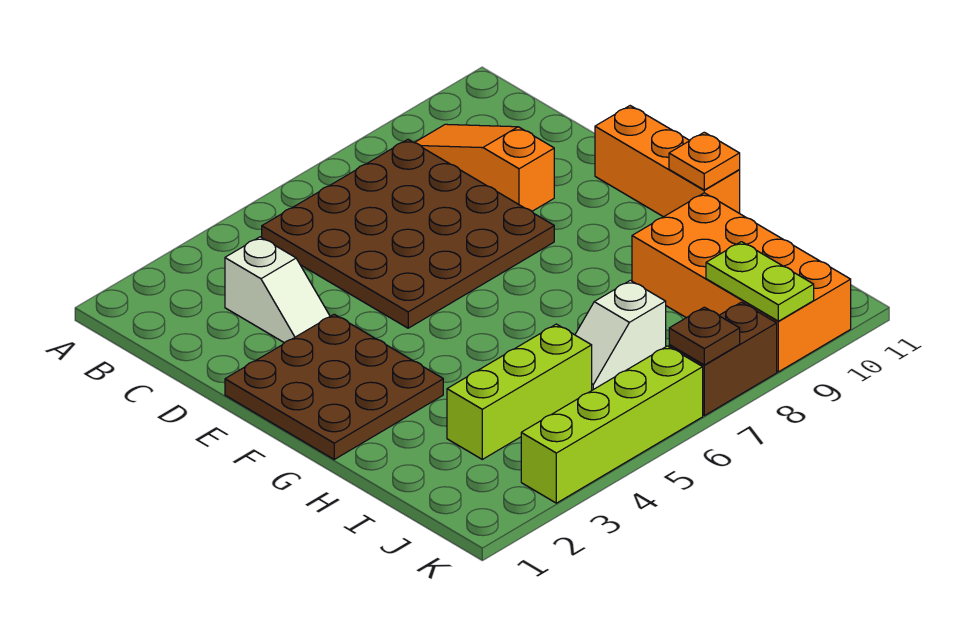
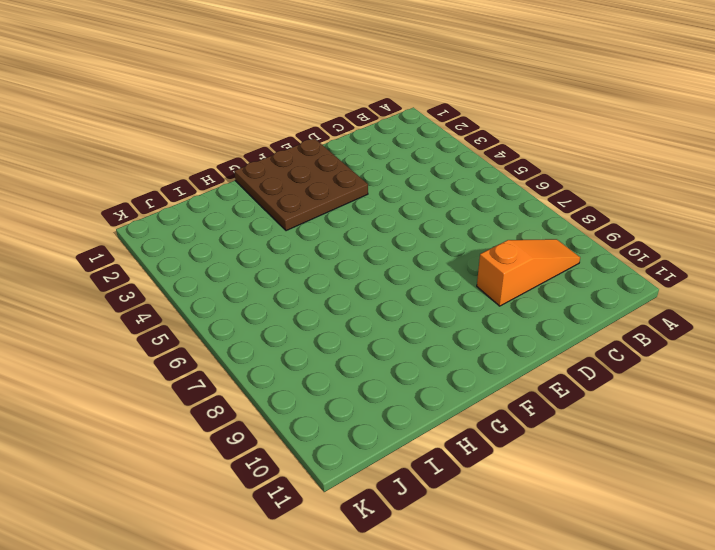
none -> brown plate B5:E8 level 1
none -> white slope C3:D3 level 1 top C
none -> orange brick E11:G11 level 1

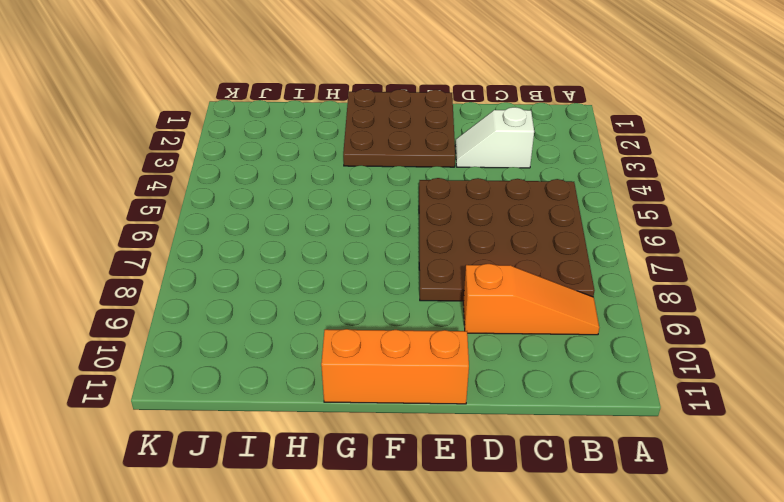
none -> orange brick H9:K10 level 1
none -> lime brick I3:I5 level 1
none -> white slope I6:I7 level 1 top 7

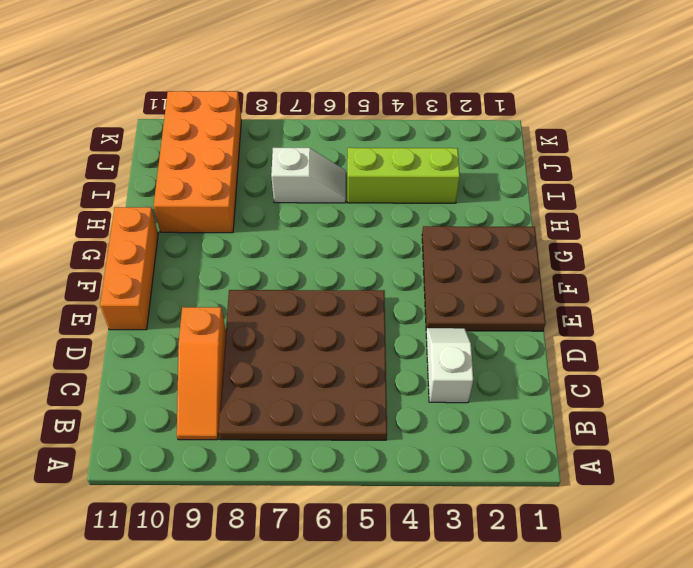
none -> lime brick K3:K6 level 1
none -> brown brick K7:K8 level 1
none -> orange plate G11 level 2

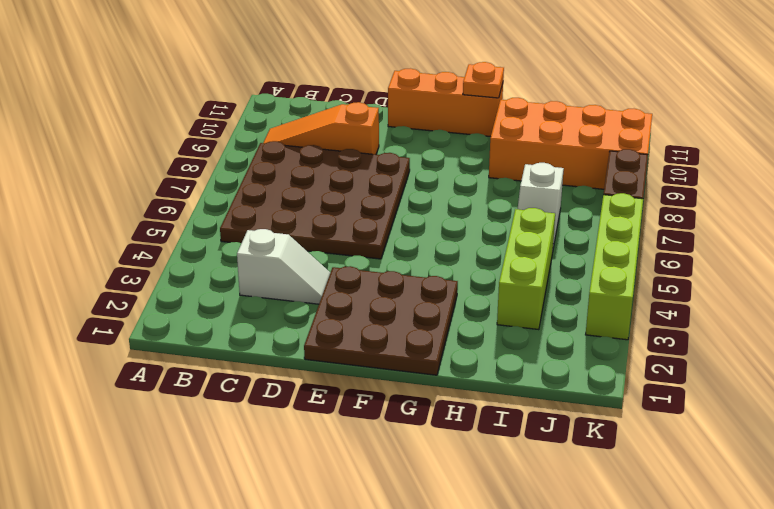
none -> lime plate J9:K9 level 2
none -> brown plate K7 level 2

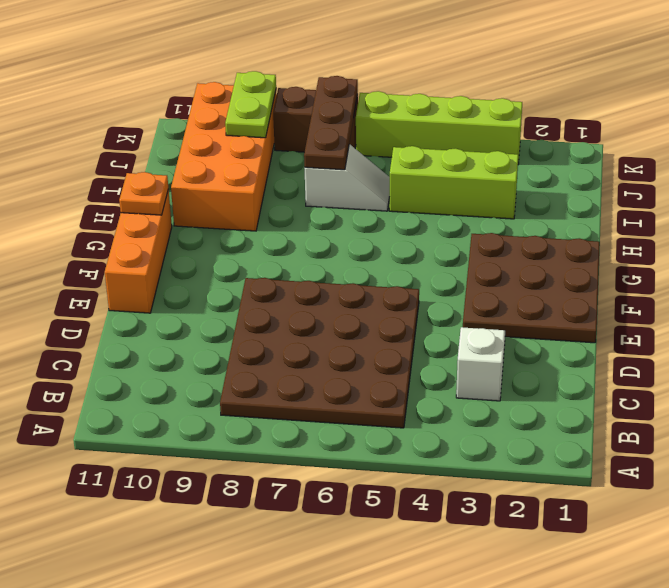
brown plate I7:K7 level 2 -> brown plate K7 level 2
none -> orange slope B9:D9 level 1 top D

